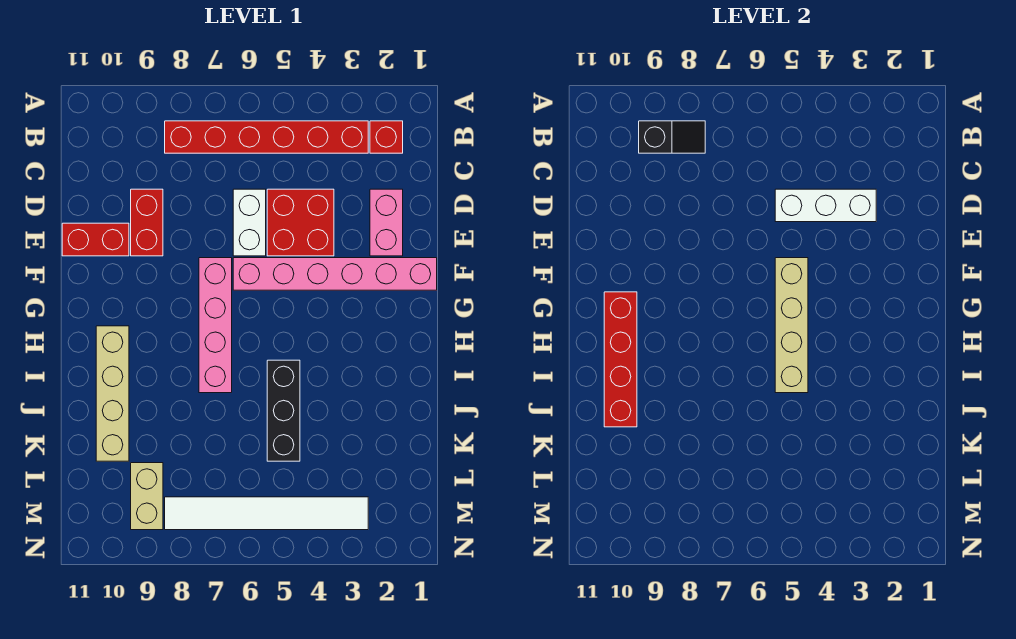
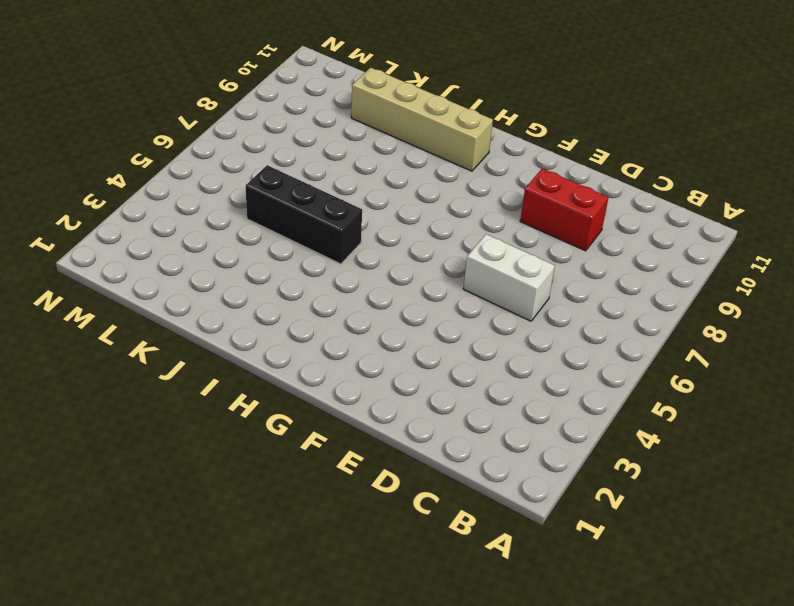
none -> red brick B2 level 1
none -> red brick B3:B8 level 1
none -> pink brick D2:E2 level 1

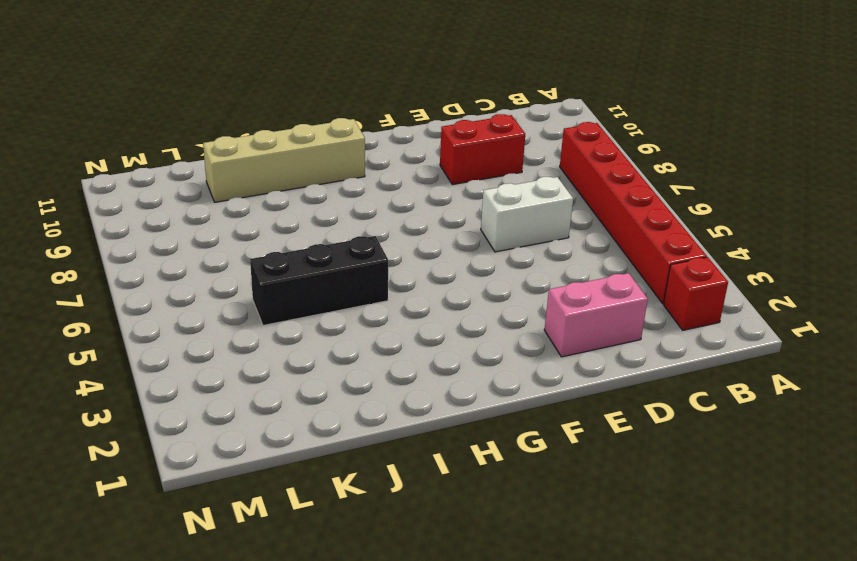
none -> red brick D4:E5 level 1
none -> red brick E10:E11 level 1
none -> pink brick F1:F6 level 1

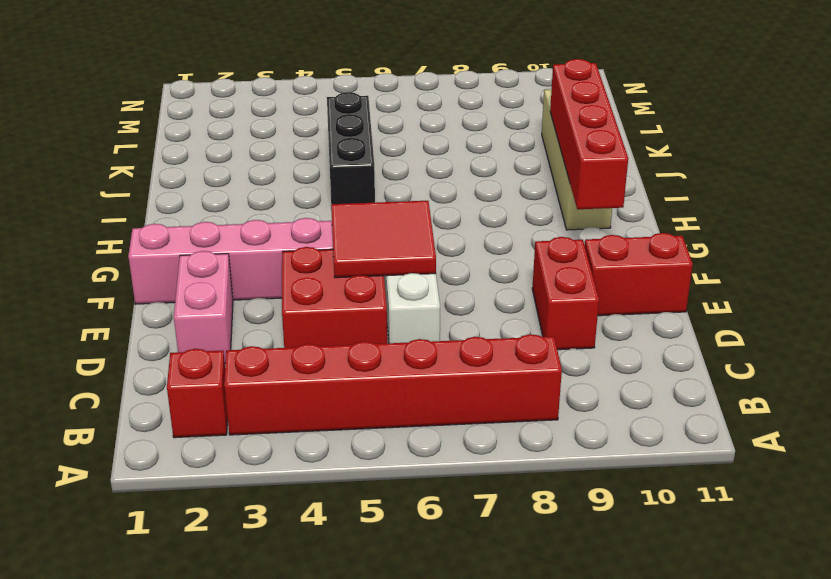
red tile E5:F6 level 2 -> tan brick F5:I5 level 2
none -> pink brick F7:I7 level 1
none -> tan brick L9:M9 level 1
none -> white tile M3:M8 level 1

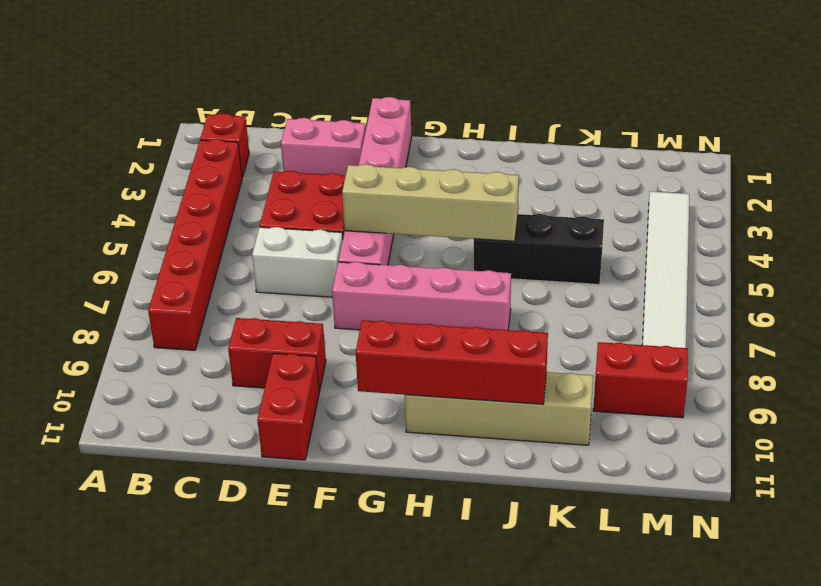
red brick L9:M9 level 1 -> tan brick L9:M9 level 1
none -> black slope B8:B9 level 2 top 9
none -> white brick D3:D5 level 2

